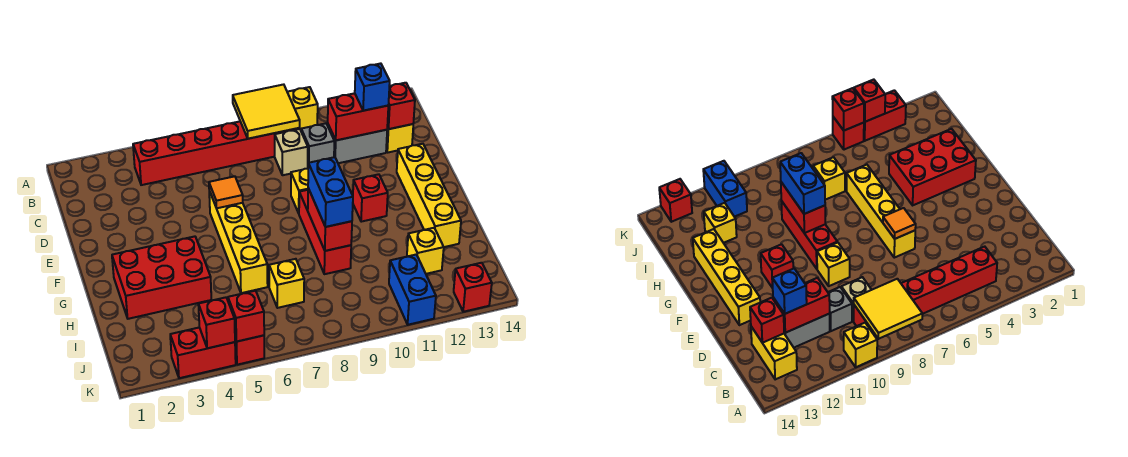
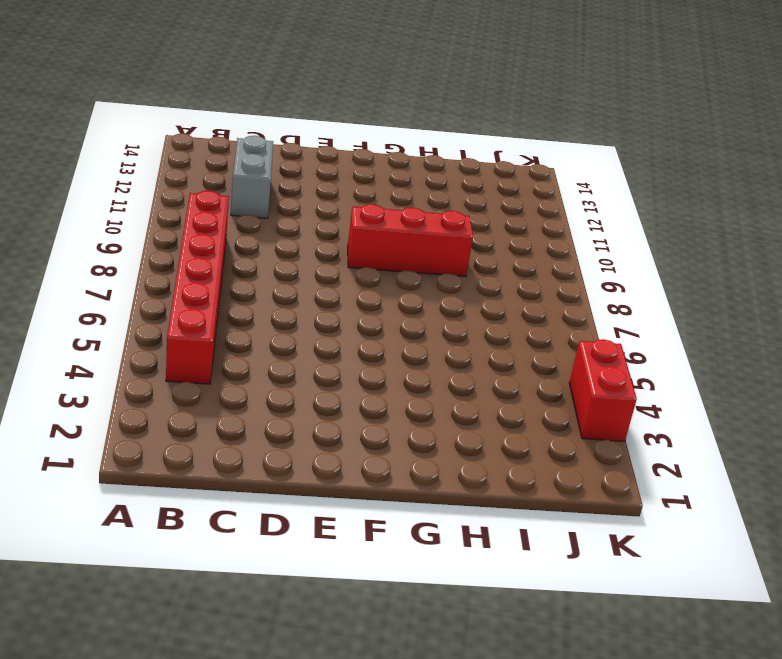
none -> yellow brick A10 level 1
none -> yellow brick B13:C13 level 1
none -> tan brick C9 level 1

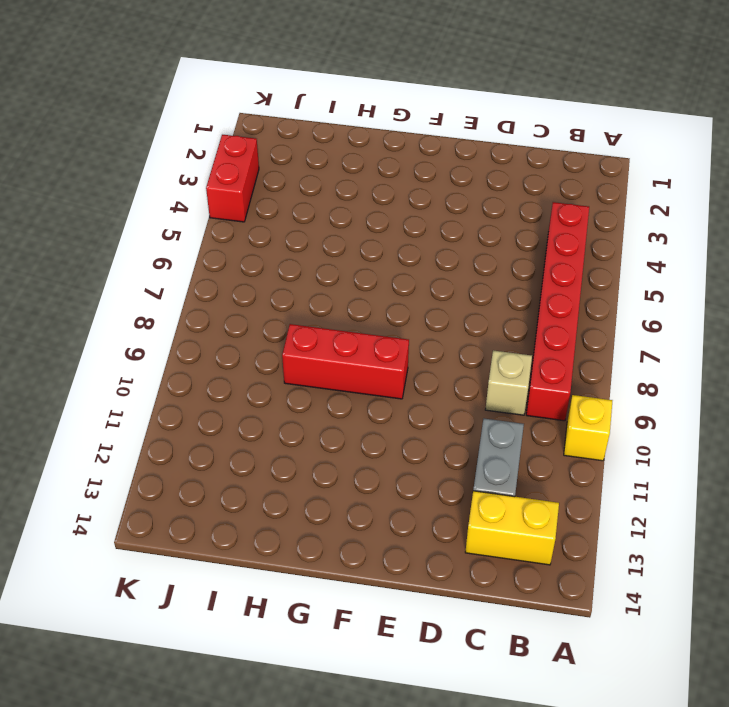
none -> grey brick C10 level 1
none -> yellow brick E6:H6 level 1
none -> yellow brick E9 level 1

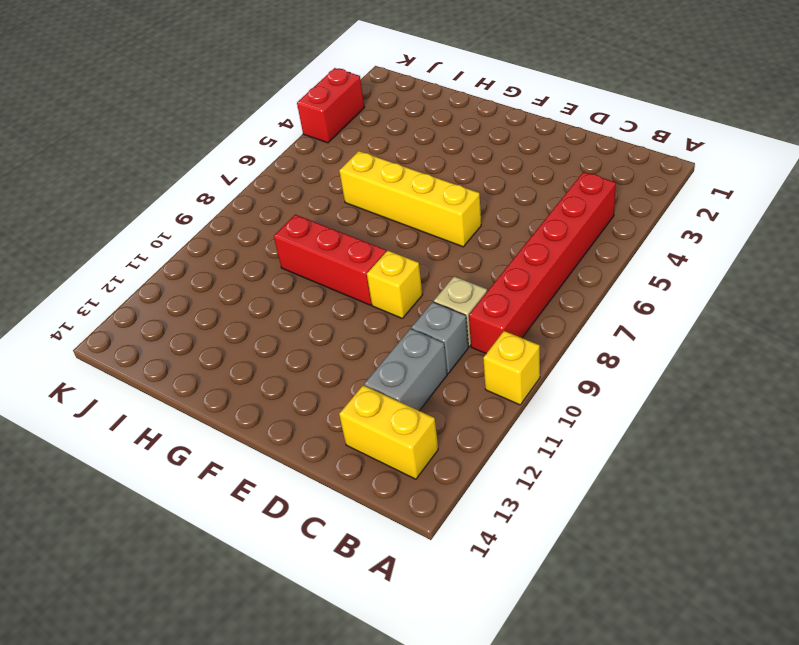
none -> yellow brick E13:H13 level 1
none -> red brick F11 level 1
none -> red brick G2:H4 level 1

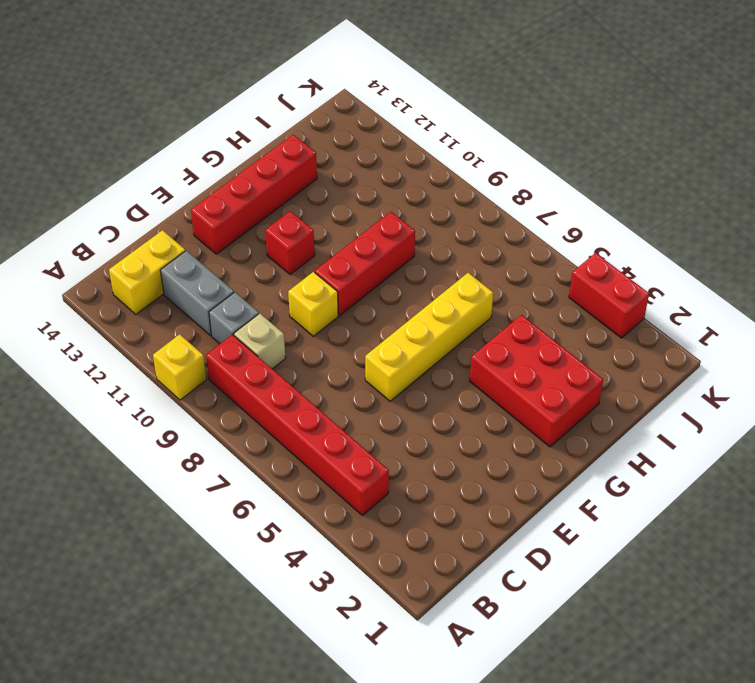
red brick E13:H13 level 1 -> yellow brick E13:H13 level 1
none -> yellow brick I7 level 1
none -> yellow brick I12 level 1
none -> blue brick J11:K11 level 1

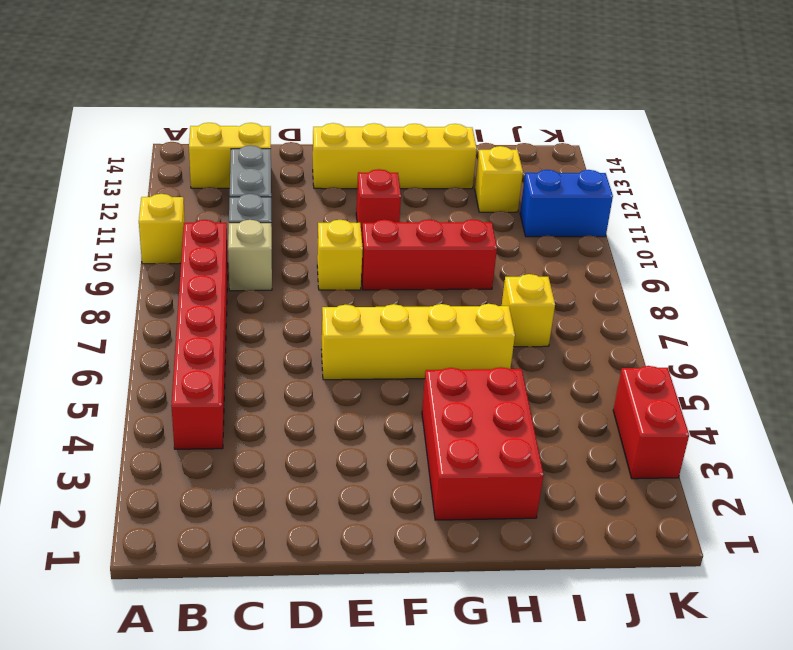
none -> red brick K5 level 1
none -> red brick K13 level 1
none -> yellow tile A8:B9 level 2

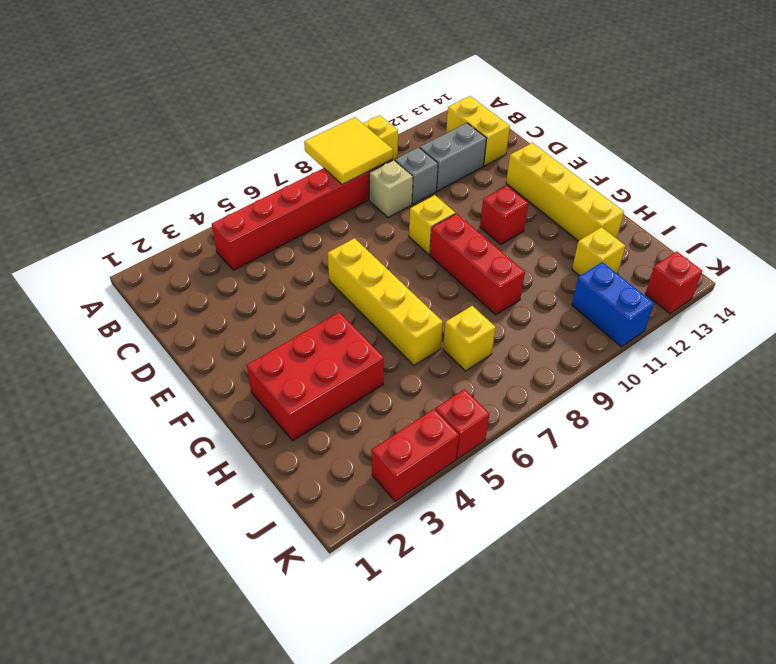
none -> red brick C11:C12 level 2
none -> red brick C13 level 2
none -> orange tile E6 level 2

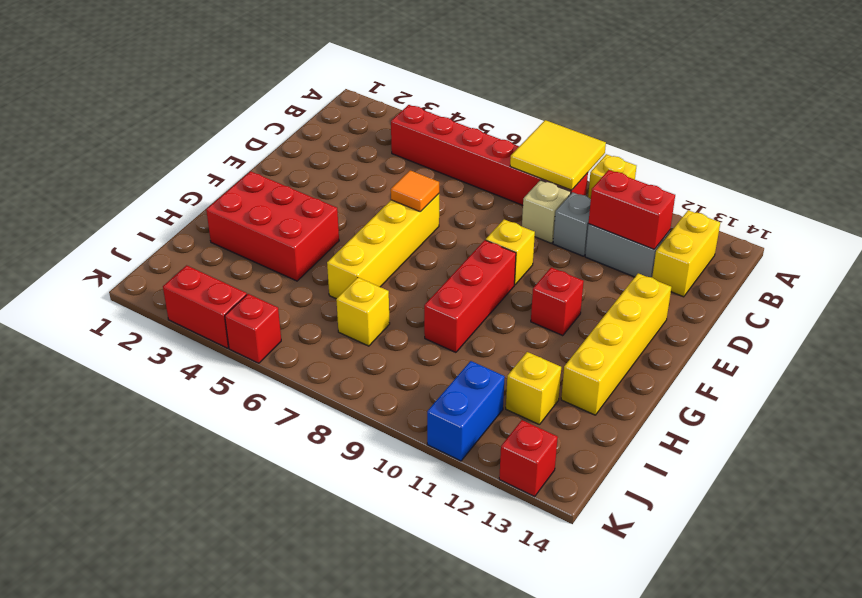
none -> red brick C13 level 2
none -> red brick G9:H9 level 2
none -> red brick K4 level 2

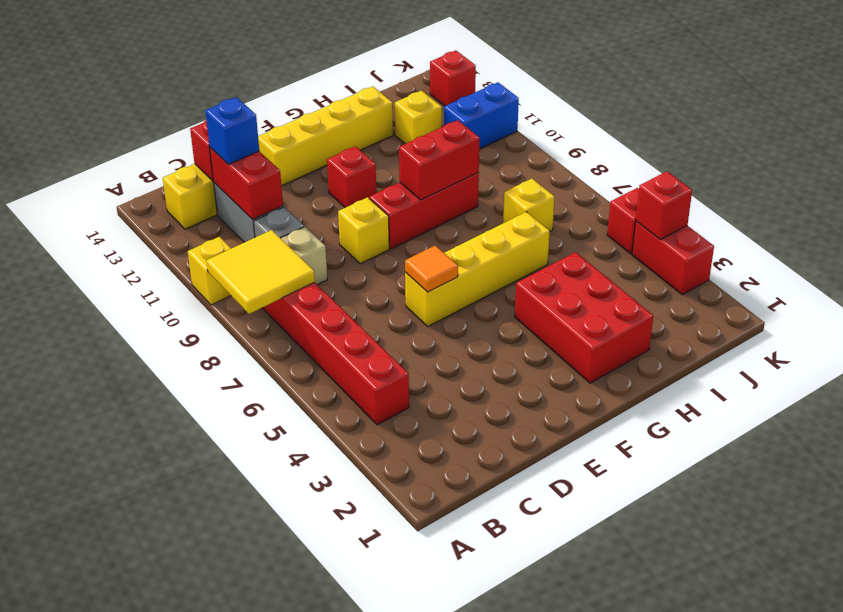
none -> red brick K5 level 2
none -> blue brick G9:H9 level 3

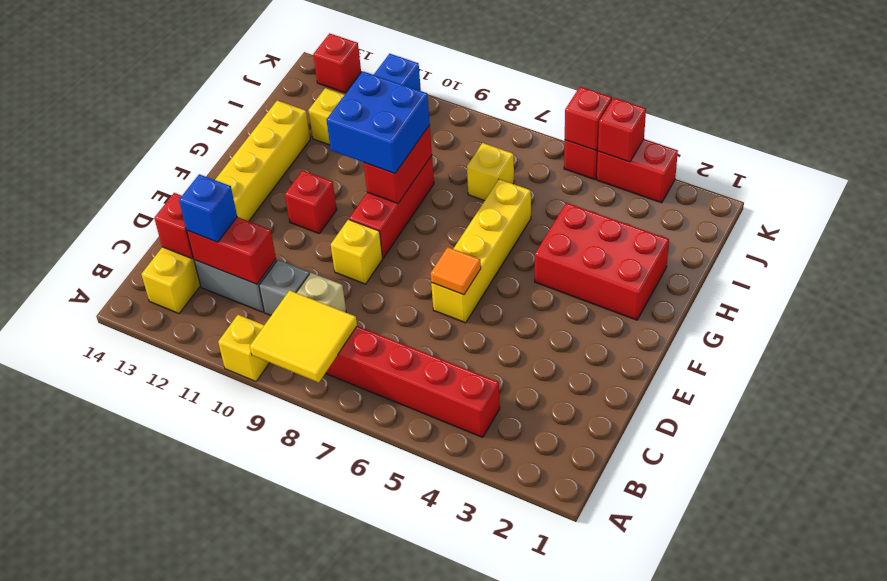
blue brick G9:H10 level 3 -> blue brick G9:H9 level 3

